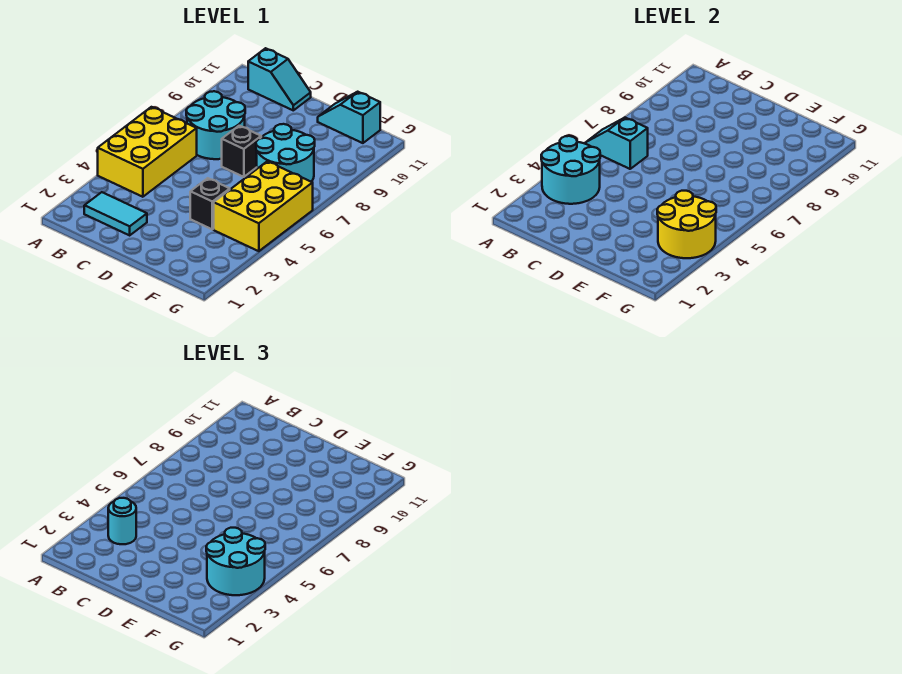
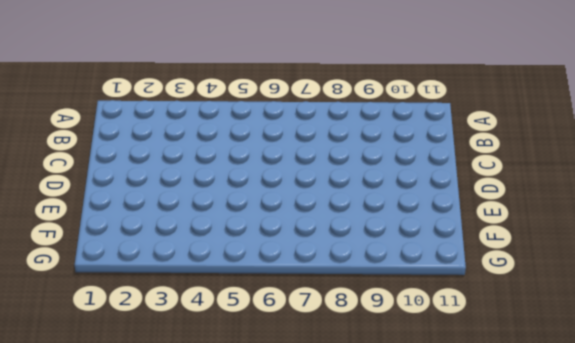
none -> yellow brick A4:B6 level 1
none -> cyan tile B2:C2 level 1
none -> cyan round brick B7:C8 level 1

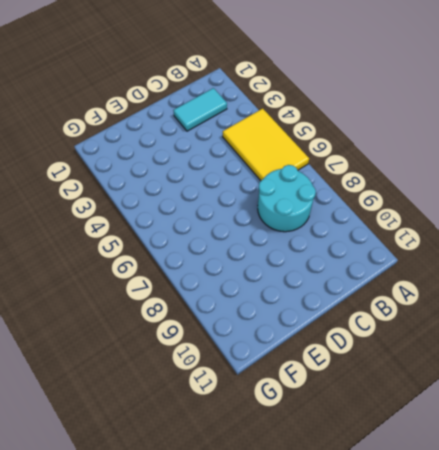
yellow tile A4:B6 level 1 -> yellow brick A4:B6 level 1
none -> cyan slope B11:C11 level 1 top B
none -> black brick D7 level 1
none -> black brick E4 level 1

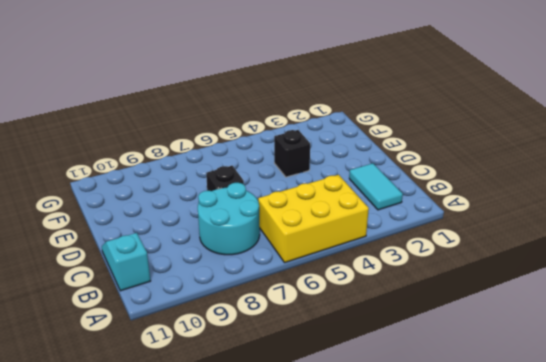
none -> cyan round brick E7:F8 level 1
none -> cyan slope E11:F11 level 1 top F
none -> yellow brick F4:G6 level 1

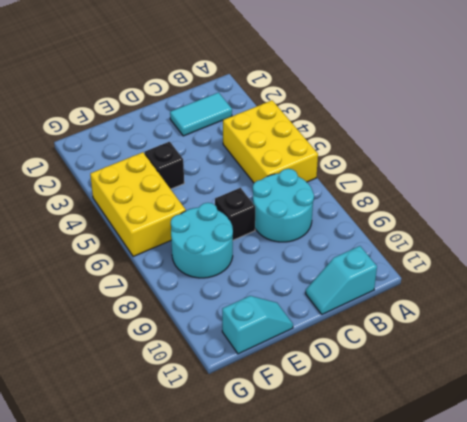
none -> cyan round brick A3:B4 level 2
none -> cyan slope A6:B6 level 2 top B
none -> yellow round brick F3:G4 level 2

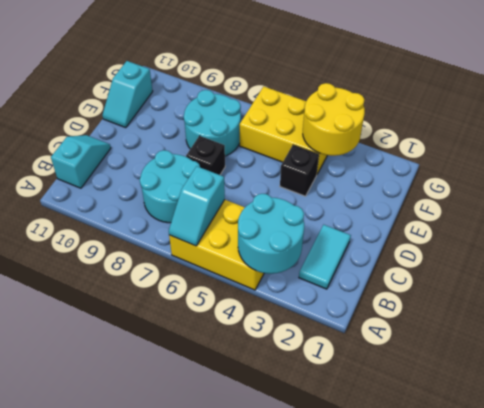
none -> cyan round brick B3 level 3
none -> cyan round brick F3:G4 level 3

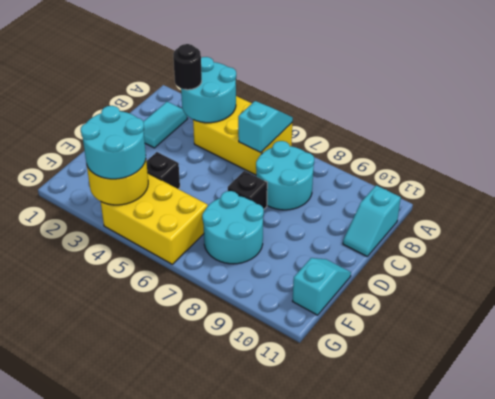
black round brick B3 level 3 -> cyan round brick B3 level 3

